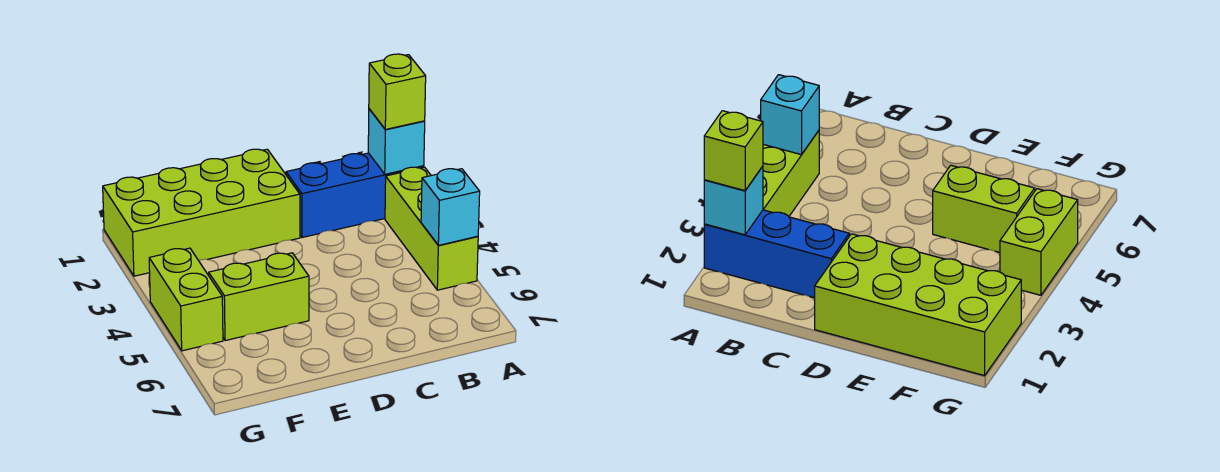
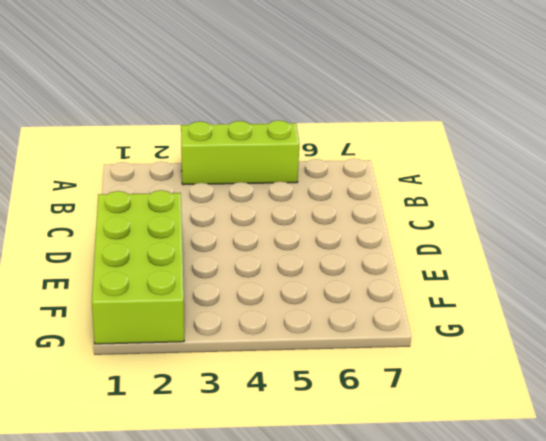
none -> blue brick A2:C2 level 1
none -> lime brick E5:F5 level 1

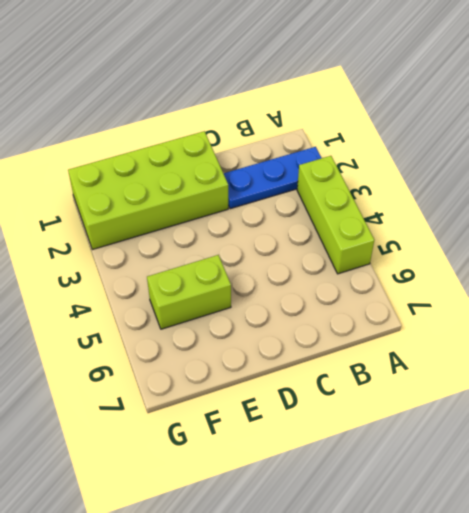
blue plate A2:C2 level 1 -> blue brick A2:C2 level 1
none -> lime brick G4:G5 level 1
none -> cyan brick A2 level 2

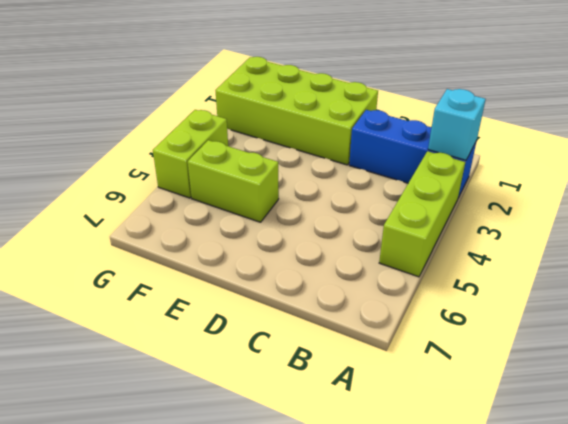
none -> cyan brick A5 level 2
none -> lime brick A2 level 3

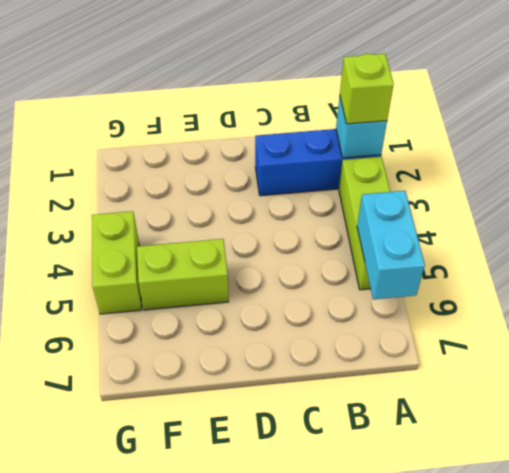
cyan brick A5:A6 level 2 -> cyan brick A5 level 2
none -> lime brick D1:G2 level 1

